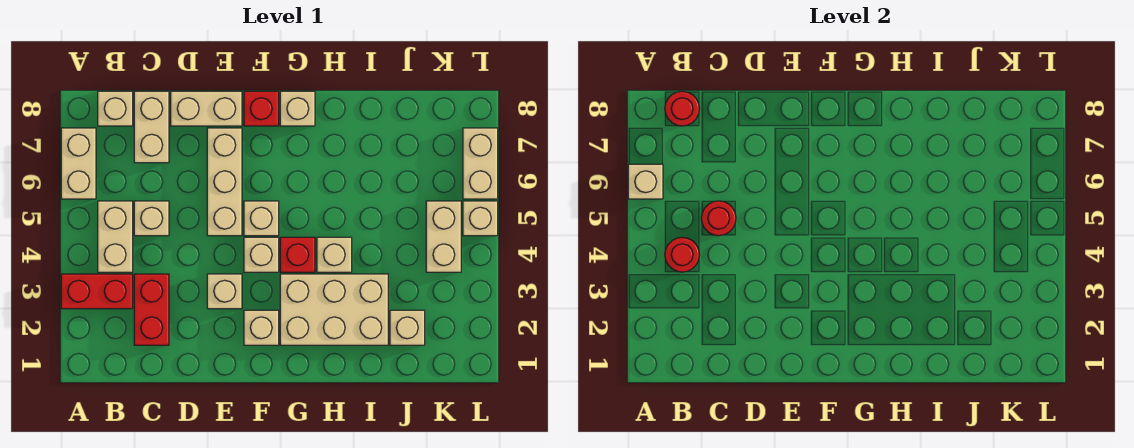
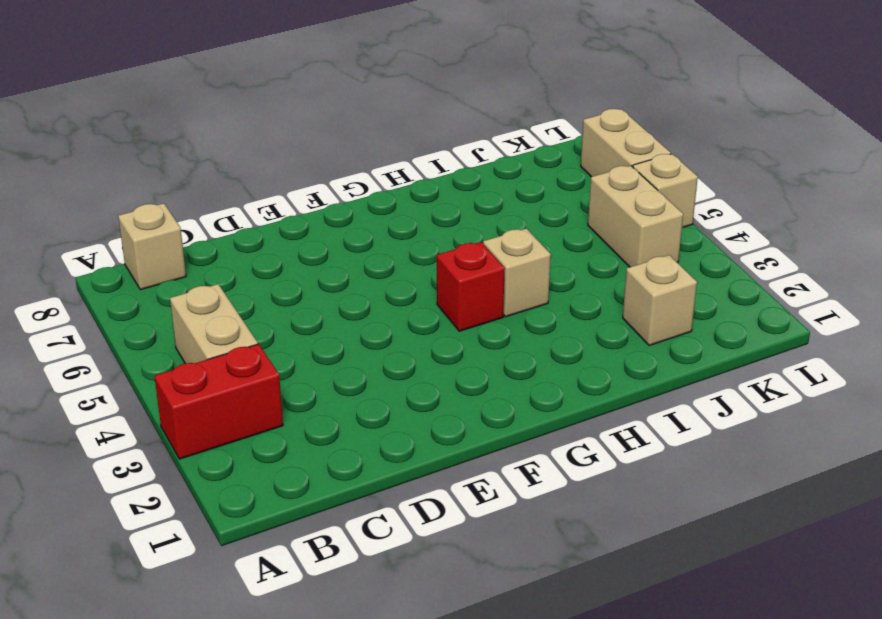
none -> tan brick A6:A7 level 1
none -> red brick C2:C3 level 1
none -> tan brick C5 level 1

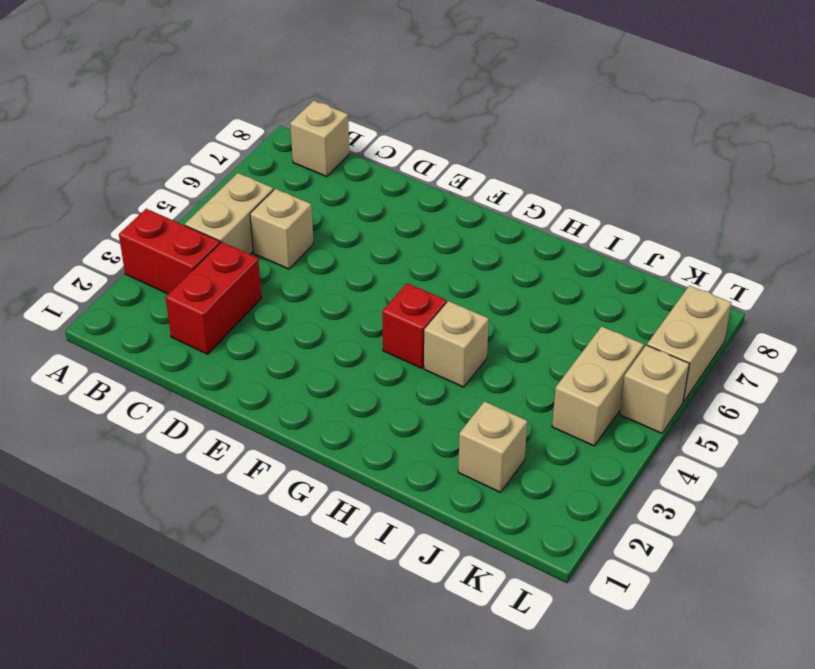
none -> tan brick A6:A7 level 1
none -> tan brick C7:C8 level 1
none -> tan brick D8:E8 level 1

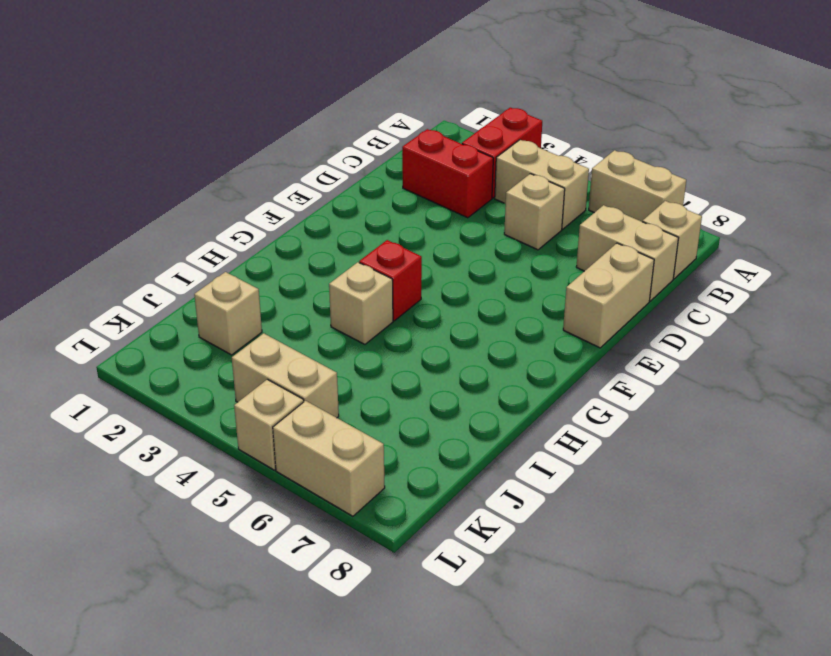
none -> tan brick E3 level 1
none -> tan brick E5:E7 level 1
none -> tan brick F2 level 1

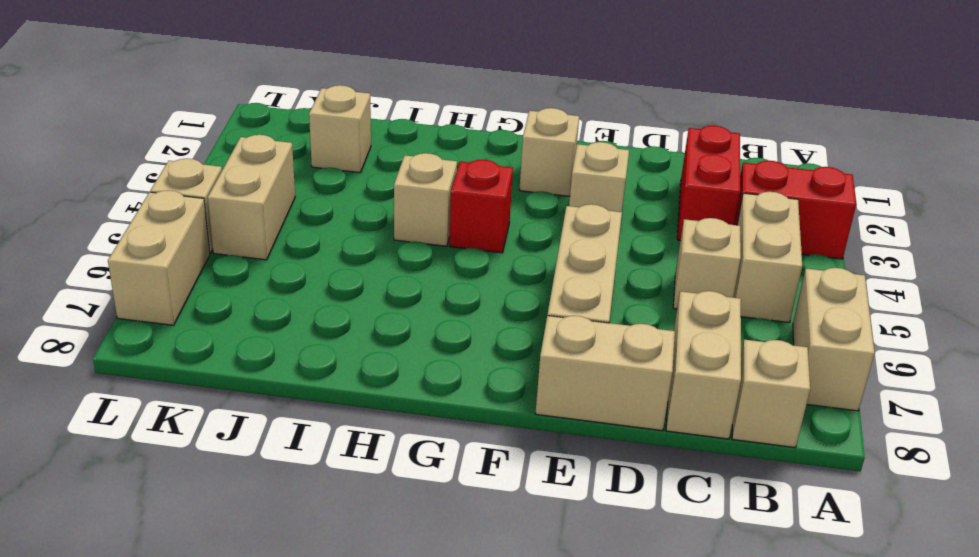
none -> tan brick F4 level 1
none -> tan brick F5 level 1
none -> red brick F8 level 1

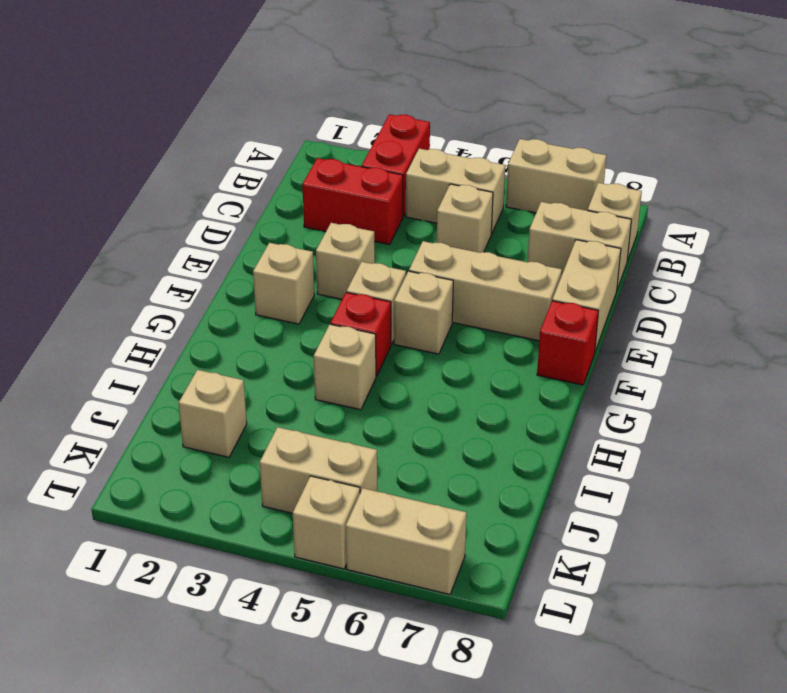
none -> tan brick G2:I3 level 1
none -> tan brick G8 level 1
none -> tan brick A6 level 2

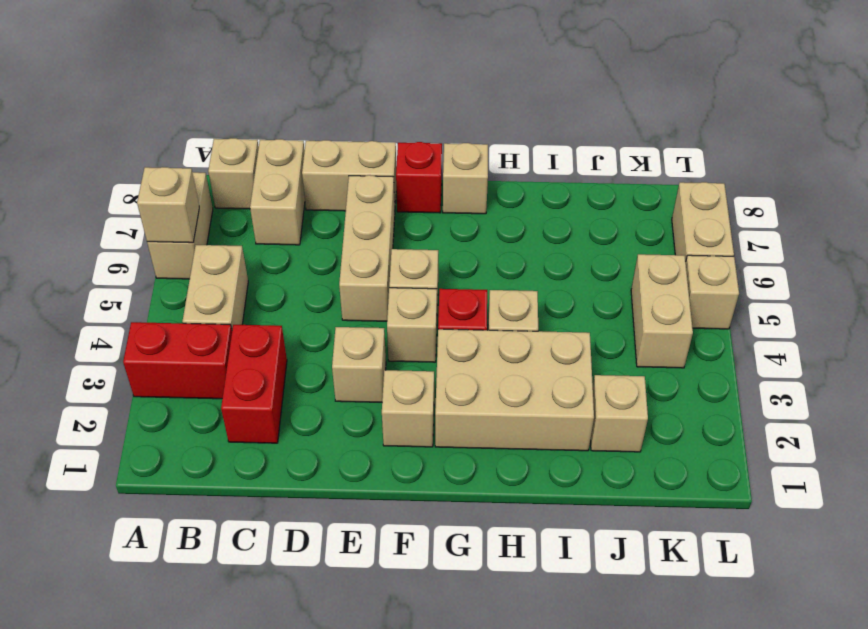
none -> tan brick C5 level 1
none -> red round brick B4 level 2
none -> red round brick B8 level 2

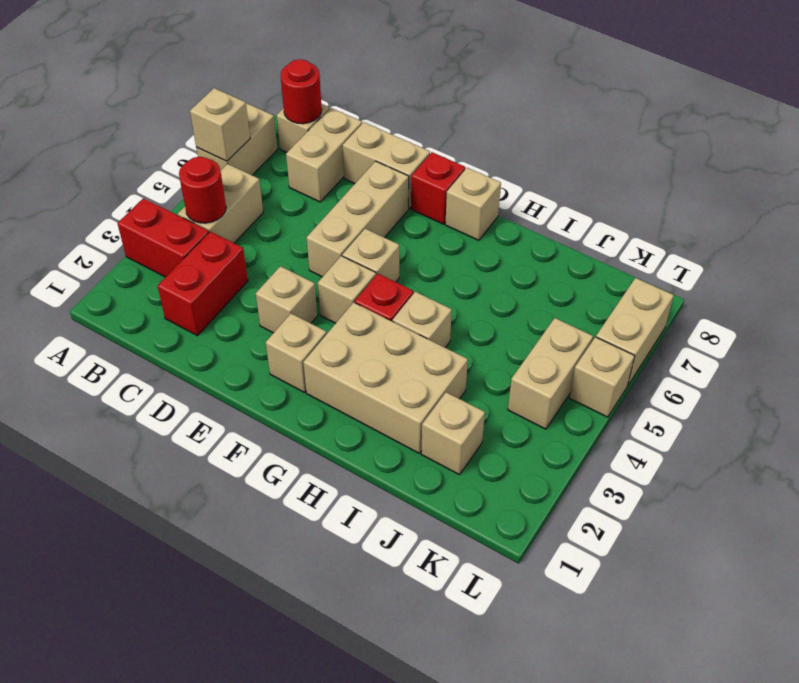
none -> tan brick C5 level 1
none -> red round brick C5 level 2

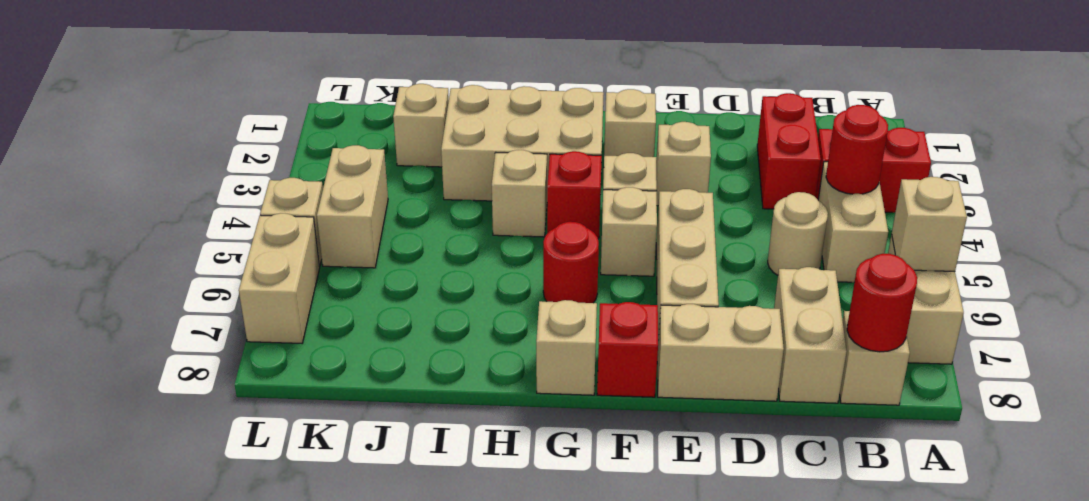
tan round brick C5 level 1 -> tan brick C5 level 1
red round brick G6 level 1 -> red round brick C5 level 2

